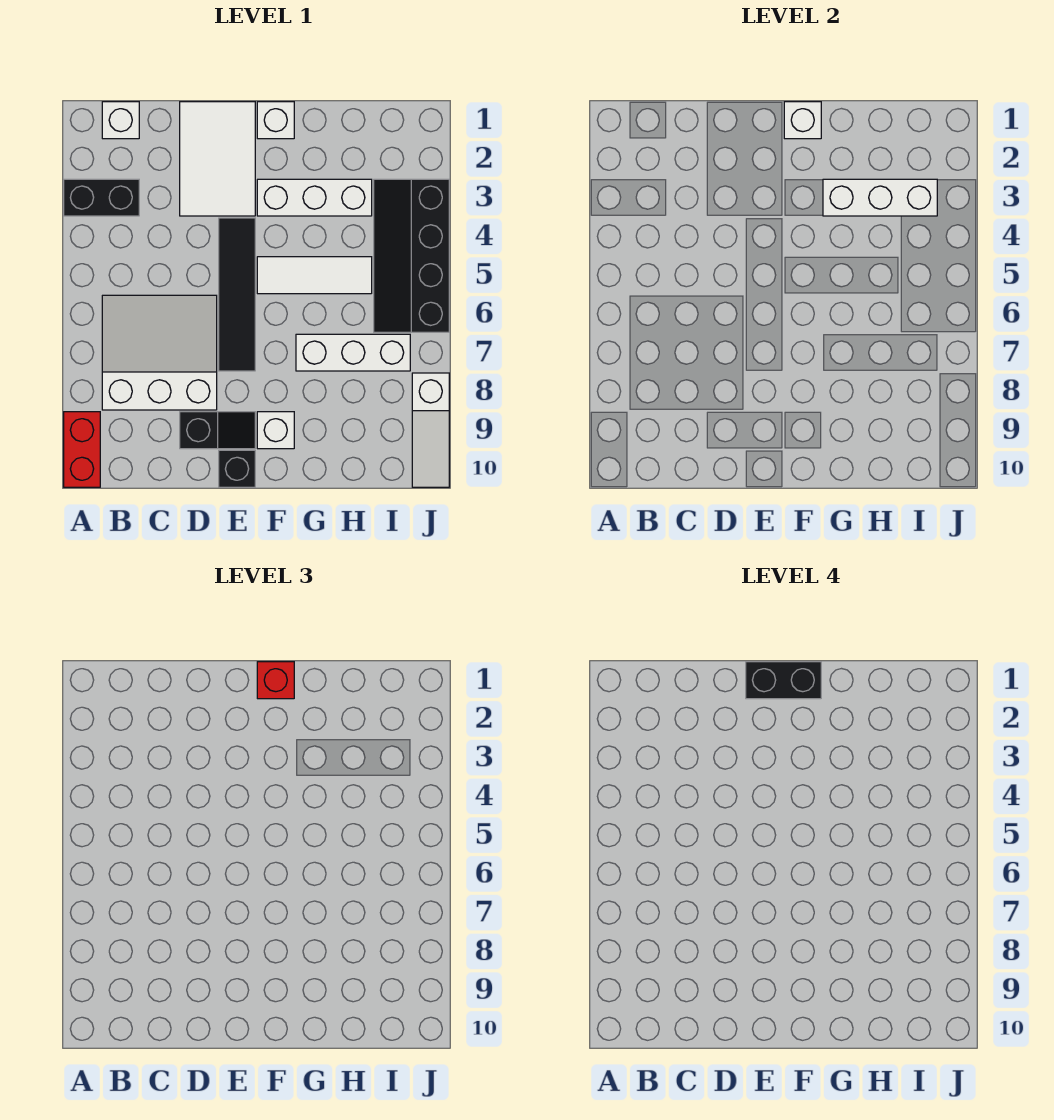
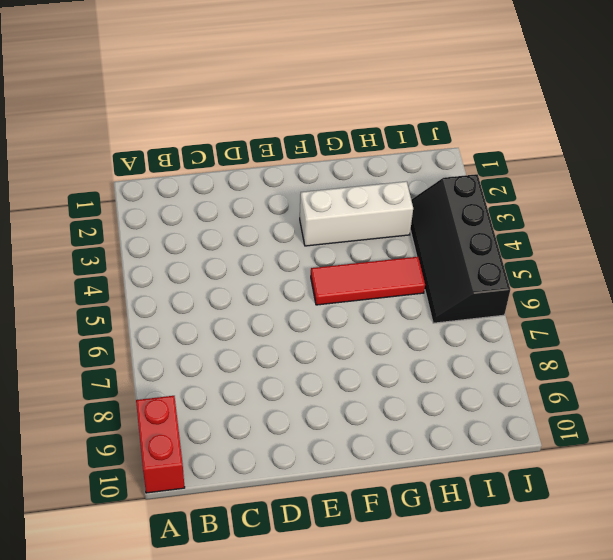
red tile F5:H5 level 1 -> white tile F5:H5 level 1
none -> black brick A3:B3 level 1
none -> white brick B1 level 1
none -> white slope B6:D8 level 1 top 8

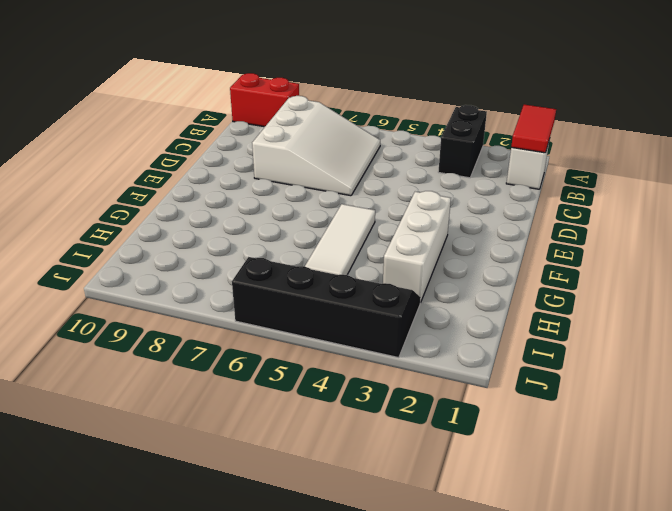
red tile A1:B1 level 2 -> none
none -> white tile D1:E3 level 1
none -> black slope D9:E9 level 1 top D
none -> black tile E4:E7 level 1

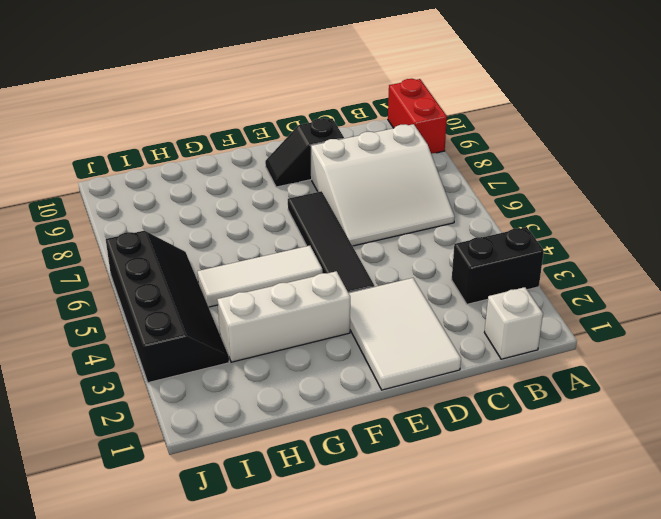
none -> black brick E10 level 1
none -> white brick F1 level 1
none -> white brick F9 level 1

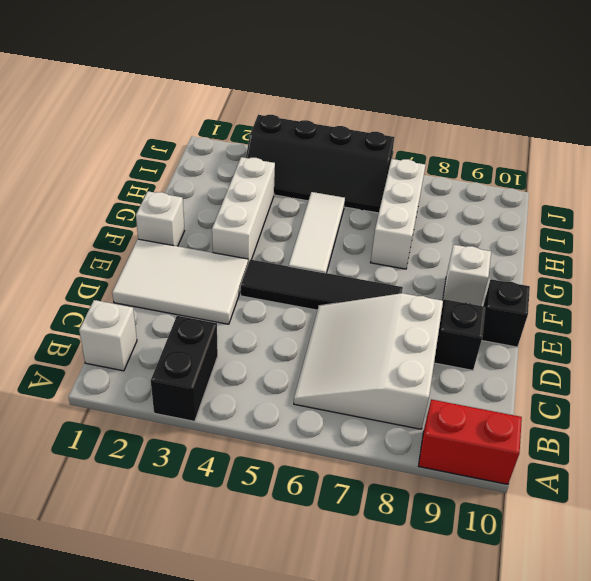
none -> white slope J8:J10 level 1 top 8
none -> white brick F1 level 2
none -> white brick G3:I3 level 2

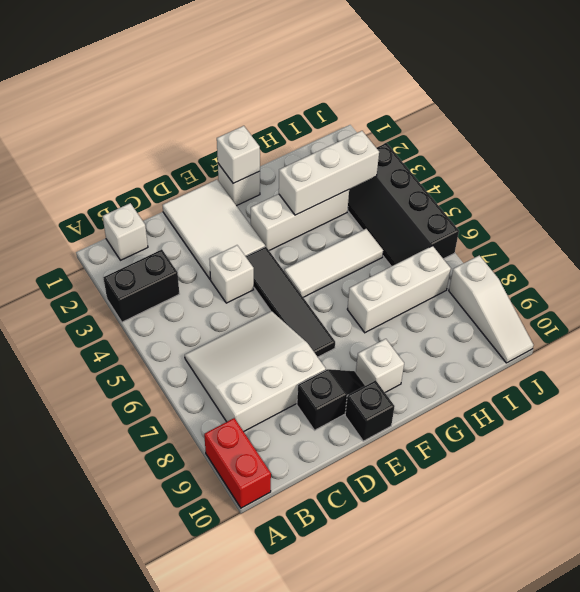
white brick D4 level 1 -> none
none -> red brick F1 level 3
none -> black brick E1:F1 level 4

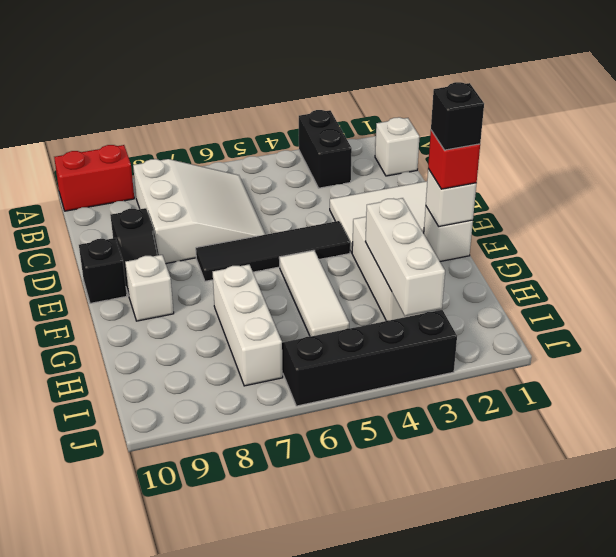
black brick F1 level 4 -> black brick E1:F1 level 4
none -> white slope J8:J10 level 1 top 8

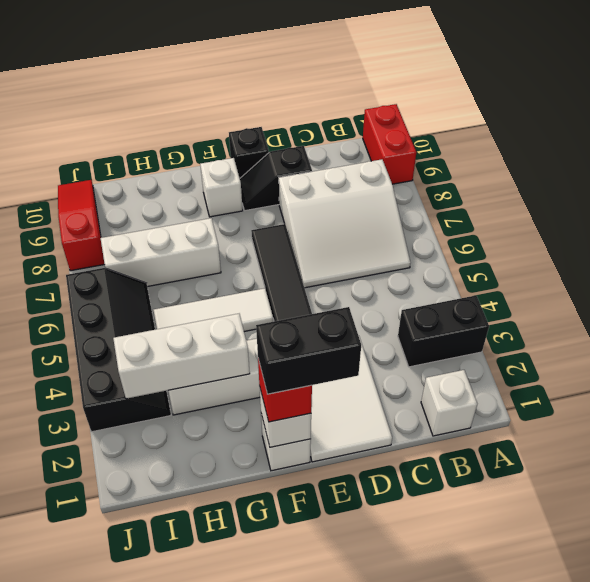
red slope J8:J10 level 1 top 8 -> white slope J8:J10 level 1 top 8

